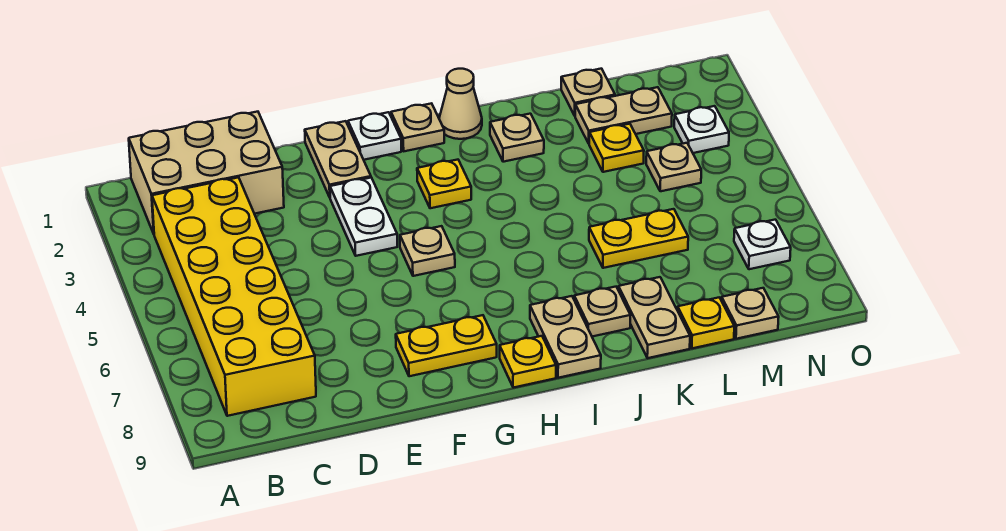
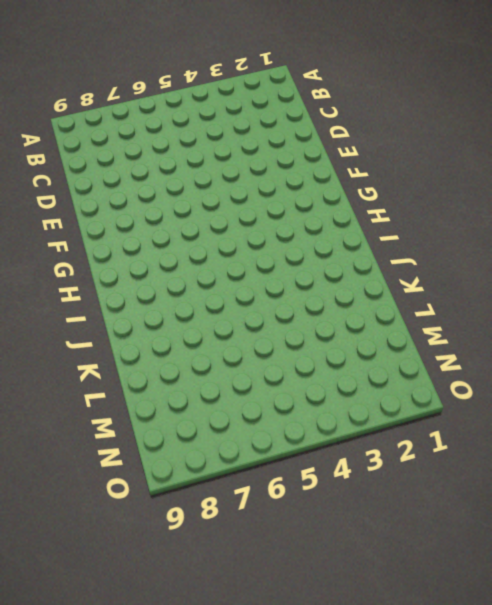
none -> tan brick B1:D2 level 1
none -> yellow brick B3:C8 level 1
none -> tan plate F1:F2 level 1

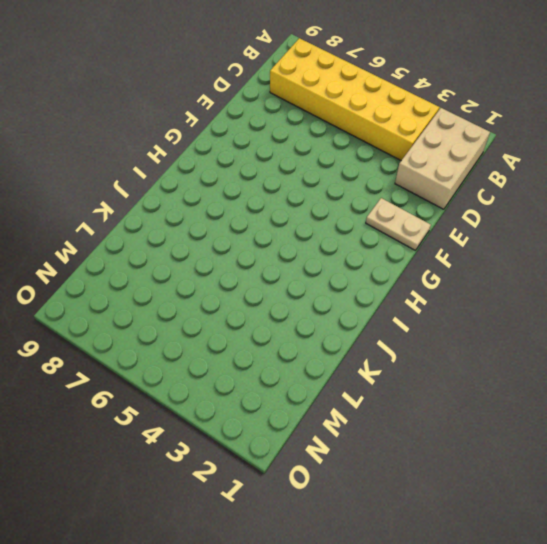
none -> white plate F3:F4 level 1
none -> yellow plate F8:G8 level 1
none -> white plate G1 level 1

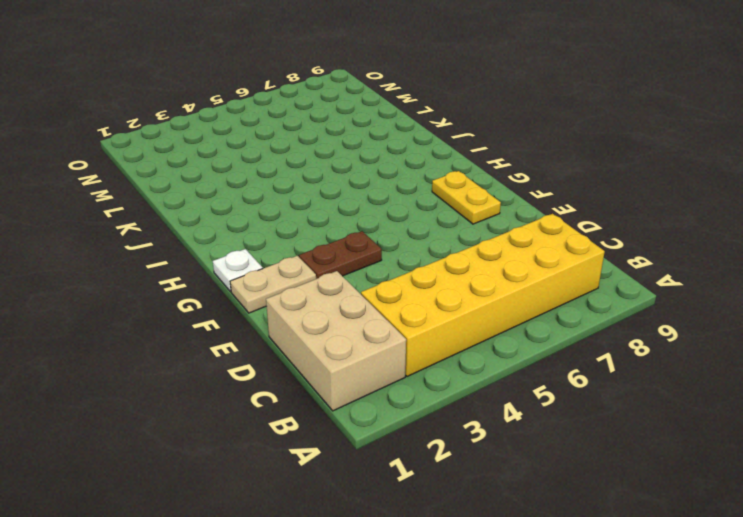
brown plate F3:F4 level 1 -> white plate F3:F4 level 1
none -> tan plate G5 level 1
none -> tan plate H1 level 1
none -> yellow plate H3 level 1

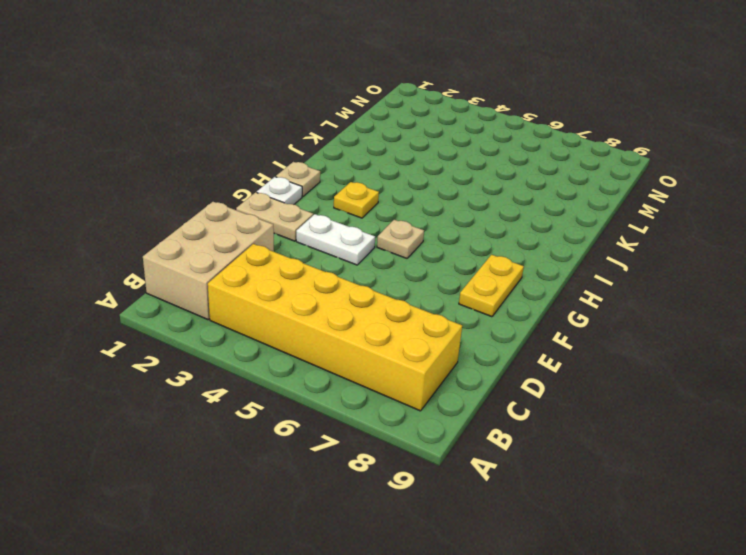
none -> yellow plate H9 level 1
none -> tan cone I1 level 1
none -> tan plate I8:I9 level 1

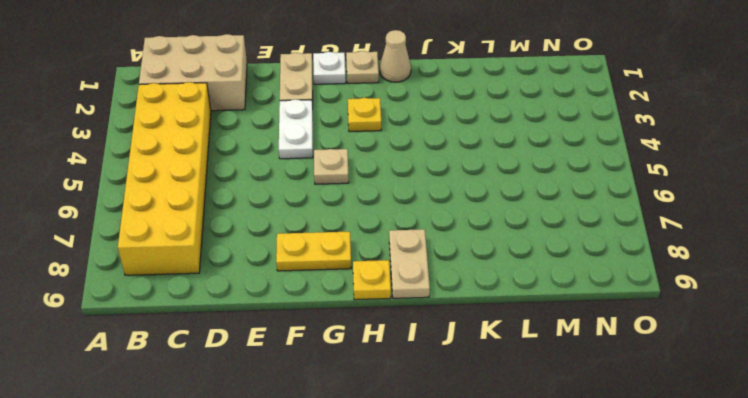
none -> tan plate J2 level 1
none -> tan plate J8 level 1
none -> yellow plate K6:L6 level 1

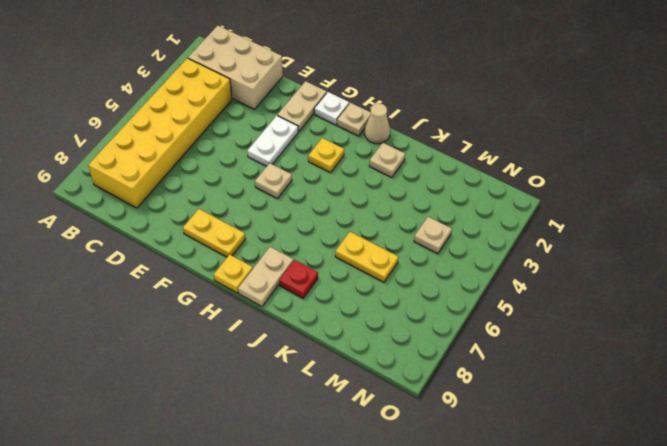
red plate J8 level 1 -> tan plate J8 level 1
none -> tan plate K8:K9 level 1
none -> tan plate L1 level 1
none -> tan plate L2:M2 level 1

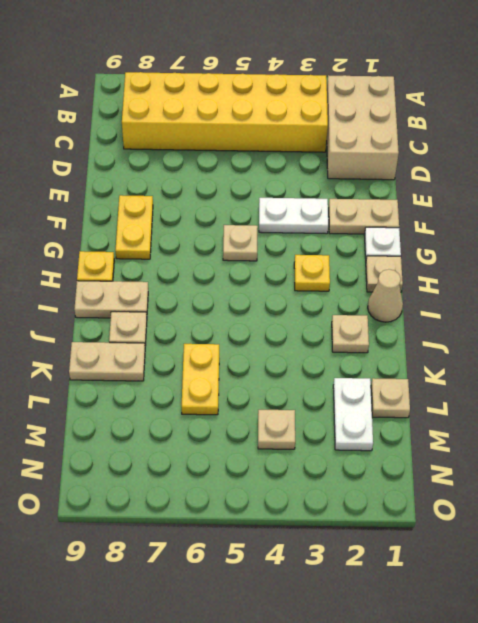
white plate L2:M2 level 1 -> tan plate L2:M2 level 1
none -> yellow plate L3 level 1
none -> yellow plate L9 level 1
none -> tan plate M9 level 1

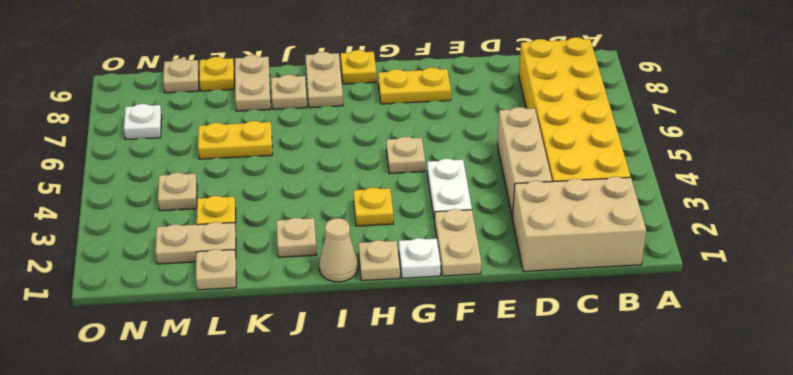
tan brick D3:D5 level 1 -> none
none -> white plate N3 level 1

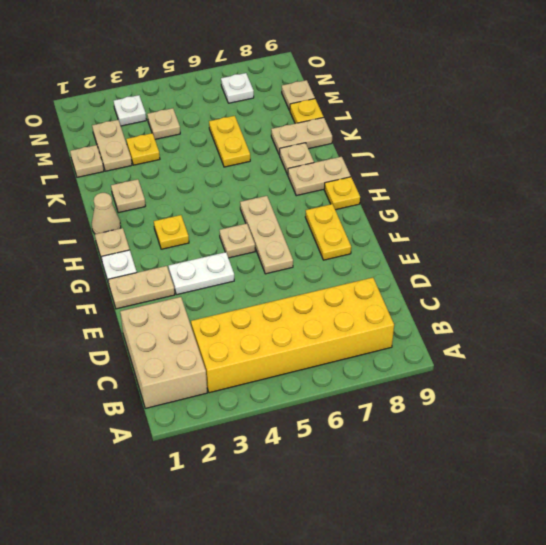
tan plate F6:H6 level 1 -> none

